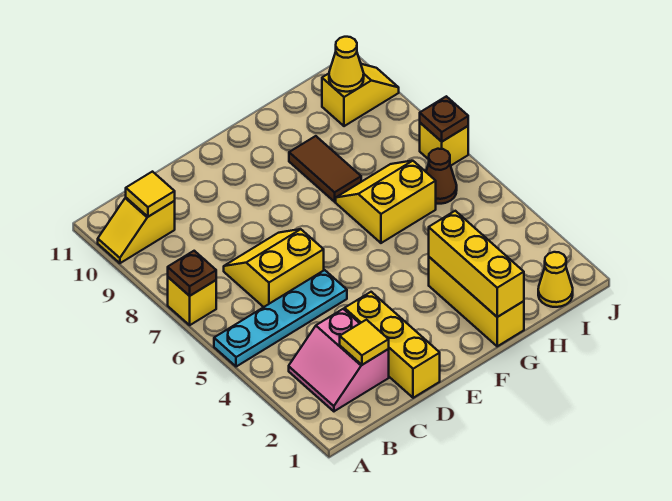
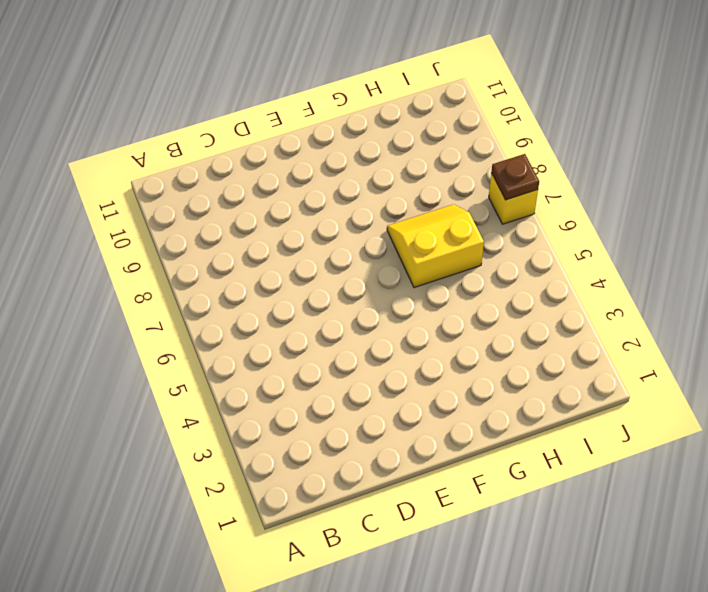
none -> cyan plate A5:D5 level 1
none -> yellow brick A7 level 1
none -> yellow slope A10:B10 level 1 top B

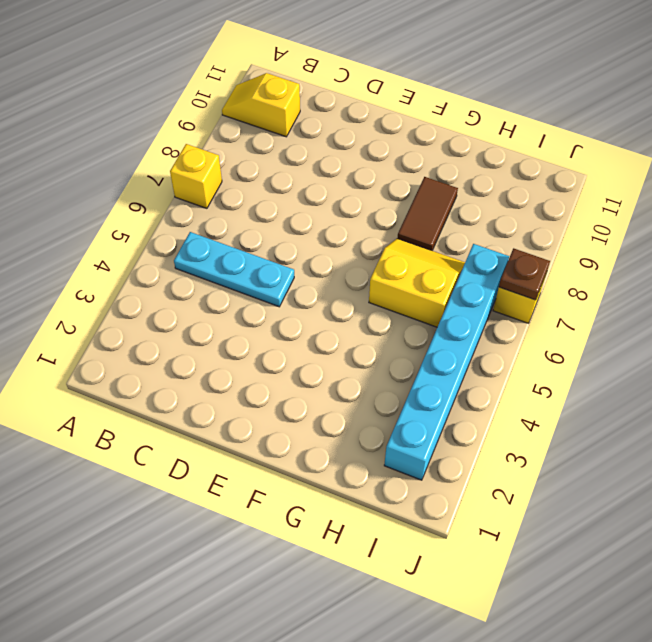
cyan plate B5:D5 level 1 -> cyan plate A5:D5 level 1
cyan brick I2:I7 level 1 -> brown cone I6 level 1
none -> pink slope B2:C3 level 1 top C
none -> yellow slope C6:D7 level 1 top 6
none -> yellow brick D1:D3 level 1

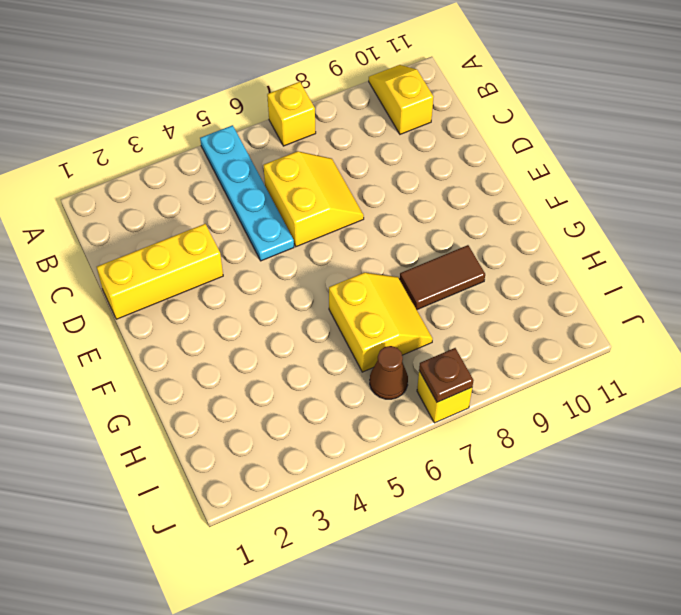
none -> pink slope B2:C3 level 1 top C
none -> yellow brick G1:G3 level 1
none -> yellow cone I1 level 1

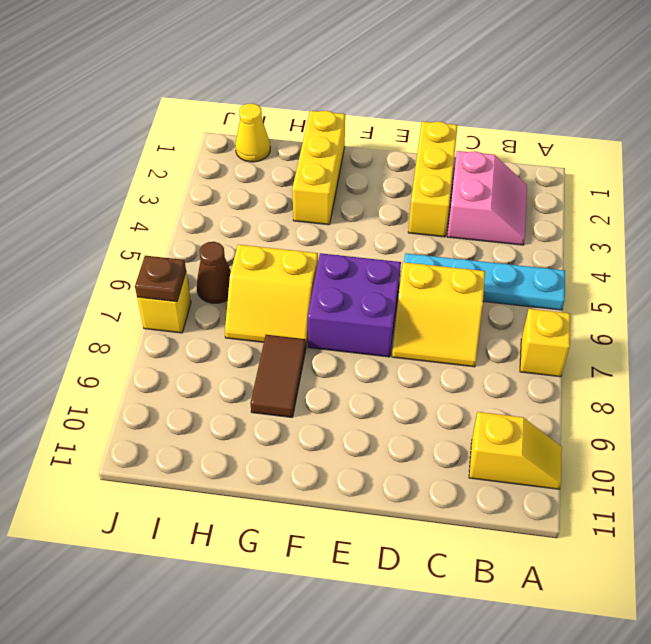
purple brick E6:F7 level 1 -> none
none -> yellow slope I10:J10 level 1 top I
none -> brown plate A7 level 2
none -> yellow tile B10 level 2

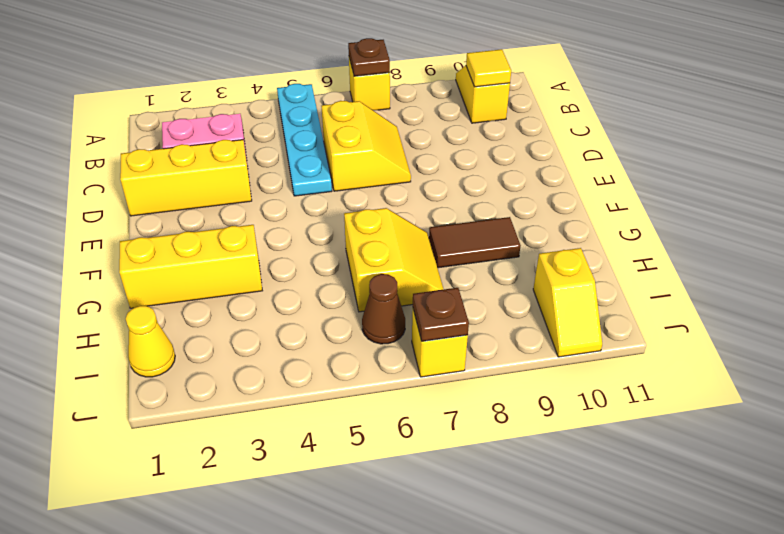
none -> yellow tile C2 level 2
none -> yellow brick G1:G3 level 2
none -> yellow cone I10 level 2

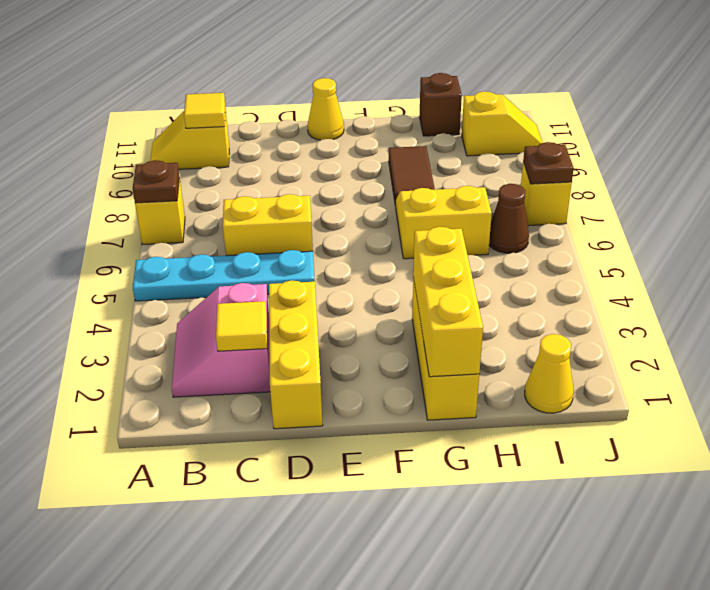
yellow cone E11 level 1 -> yellow cone I10 level 2
brown brick H11 level 1 -> none

